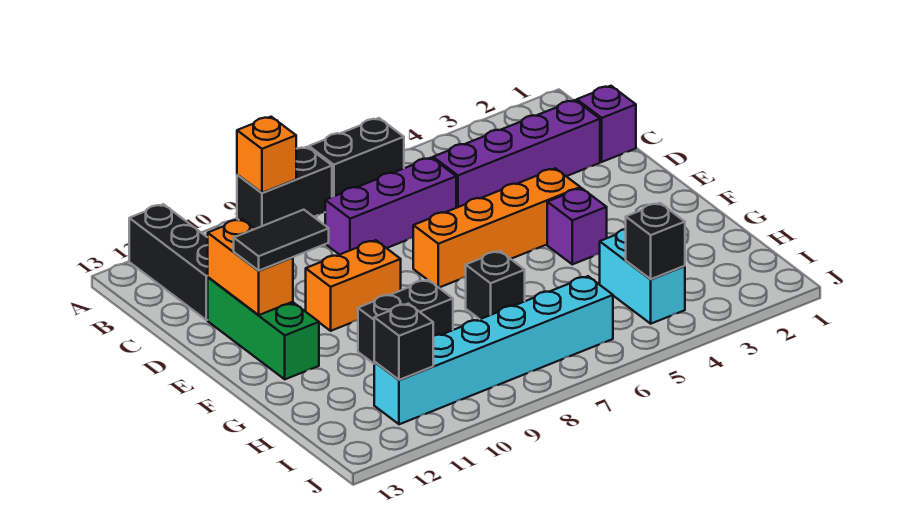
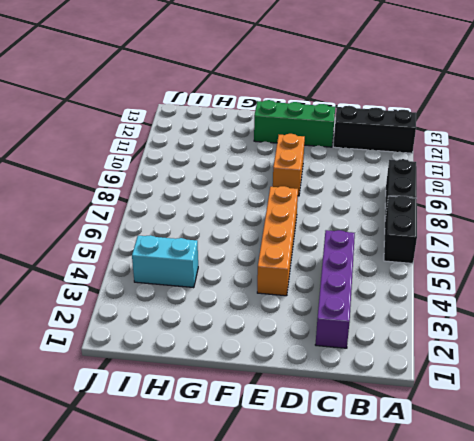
none -> purple brick C1 level 1
none -> purple brick C6:C8 level 1
none -> purple brick F4 level 1

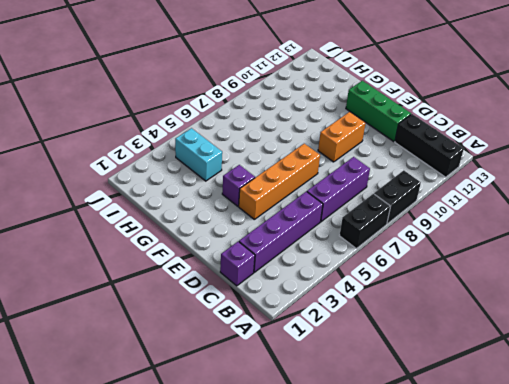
none -> black brick G7 level 1
none -> black brick G9:G10 level 1
none -> cyan brick I6:I11 level 1

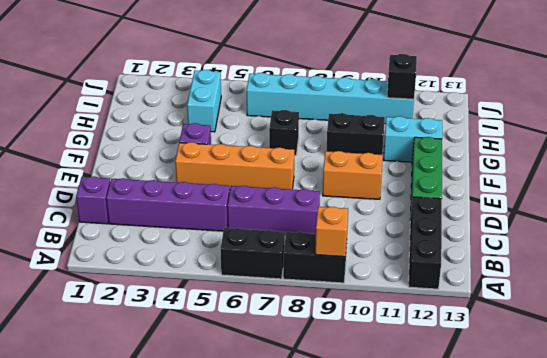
cyan brick G11:G12 level 1 -> none
none -> orange brick D12:E12 level 2
none -> black brick I4 level 2
none -> black tile E11:E12 level 3

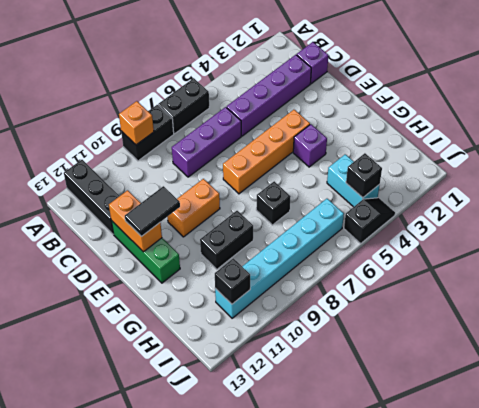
black slope J4:J5 level 1 top 5 -> none

